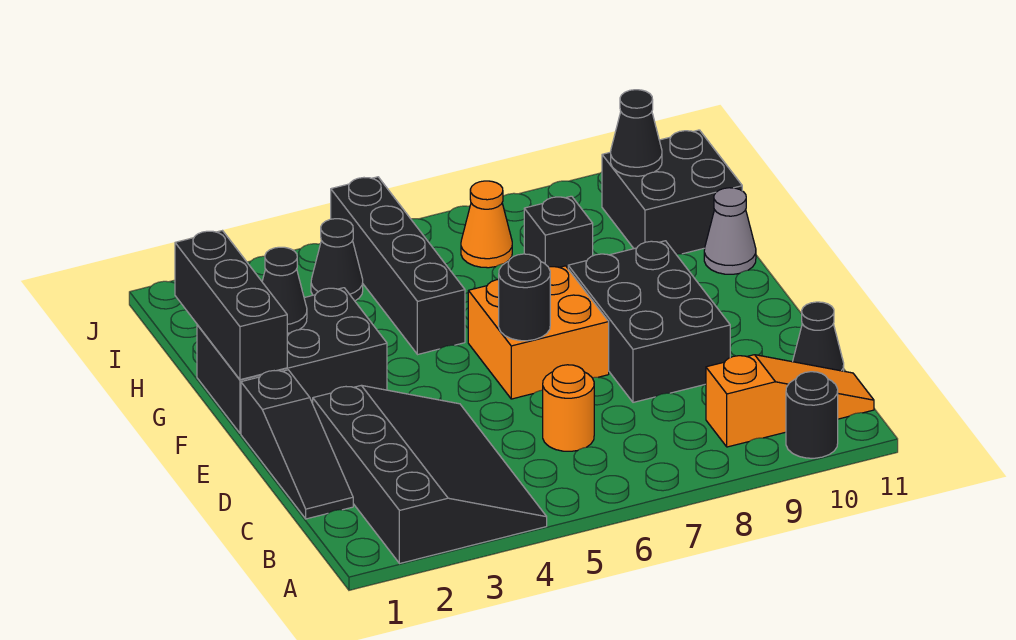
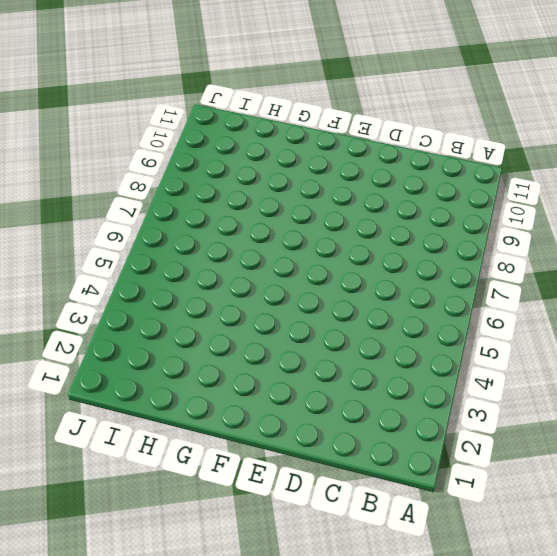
none -> black slope A2:D4 level 1 top 2
none -> black round brick A10 level 1
none -> orange slope B9:B11 level 1 top 9

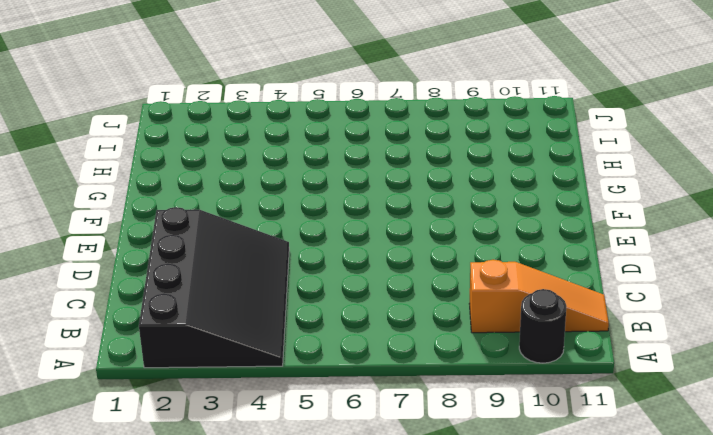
none -> black slope C1:E1 level 1 top E
none -> orange round brick C6 level 1
none -> black cone C11 level 1

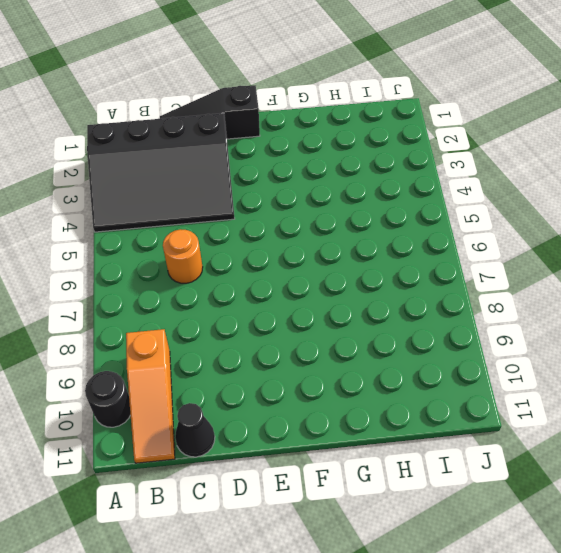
none -> black brick D8:F9 level 1
none -> orange brick E6:F7 level 1
none -> black brick F1:G3 level 1

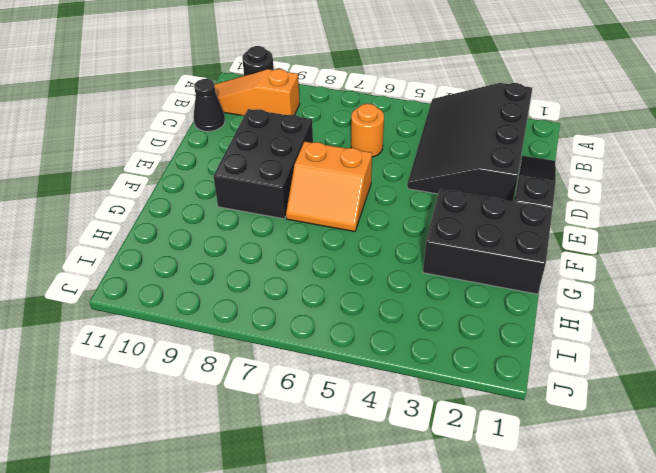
orange slope E6:F7 level 1 top E -> orange brick E6:F7 level 1
none -> black brick G5:J5 level 1
none -> grey cone G11 level 1
none -> black brick H8 level 1

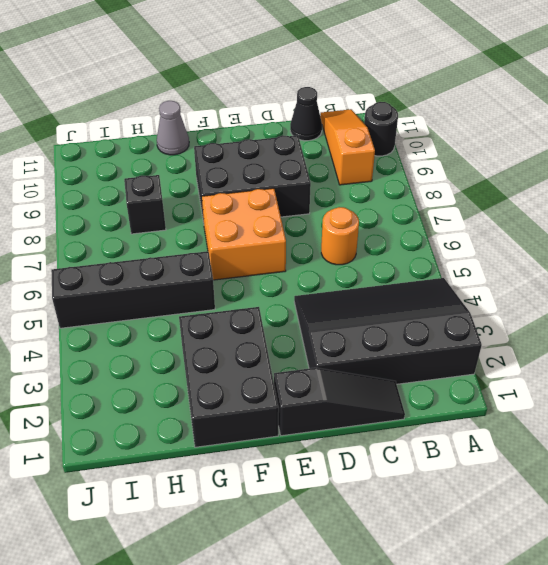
none -> black brick H10:I11 level 1
none -> black cone I4 level 1
none -> orange cone I7 level 1

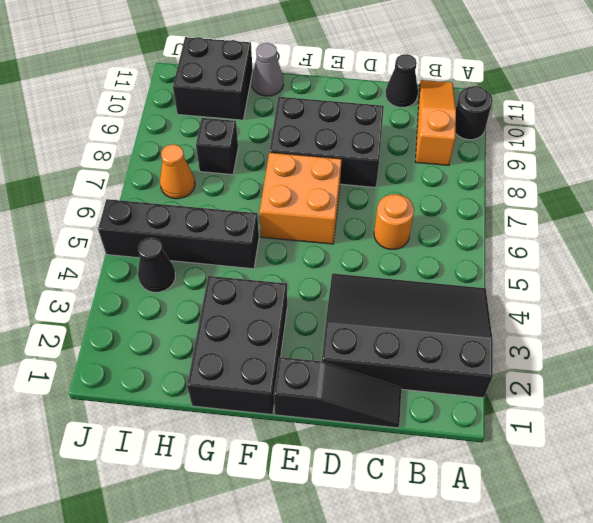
none -> black round brick E6 level 2
none -> black brick F1:H1 level 2
none -> black cone G2 level 2

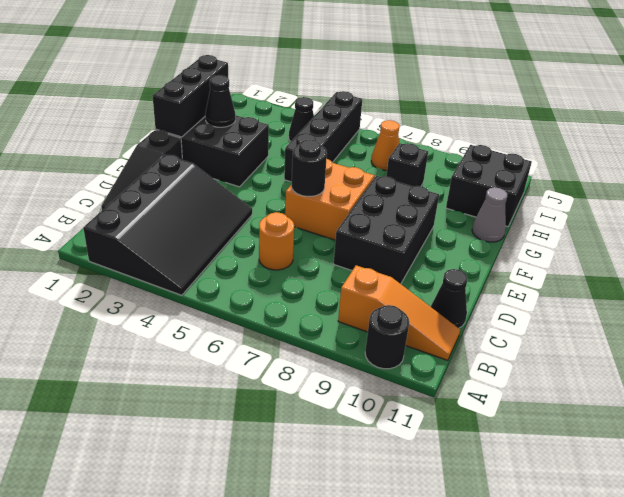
none -> black cone I10 level 2

